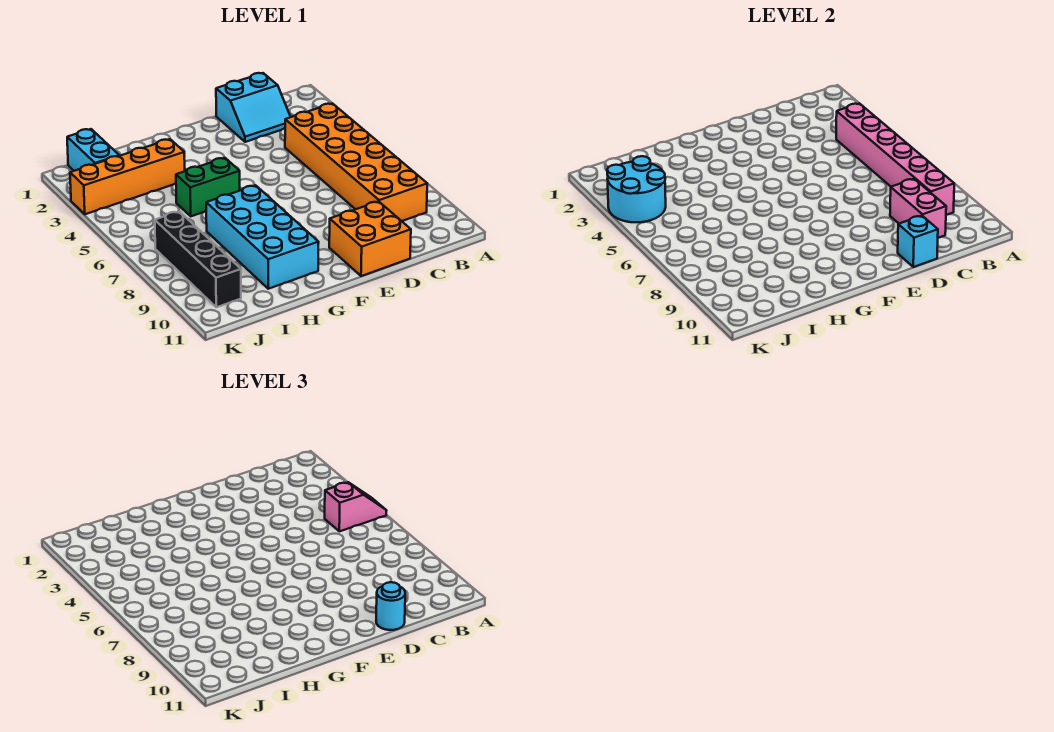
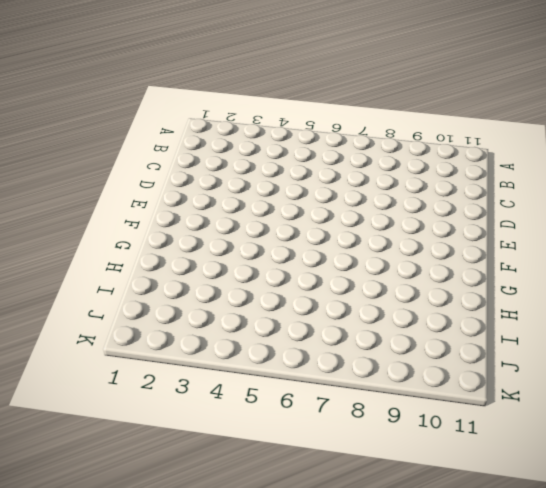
none -> orange brick B4:C9 level 1
none -> cyan slope C1:D2 level 1 top 1
none -> orange brick D10:E11 level 1

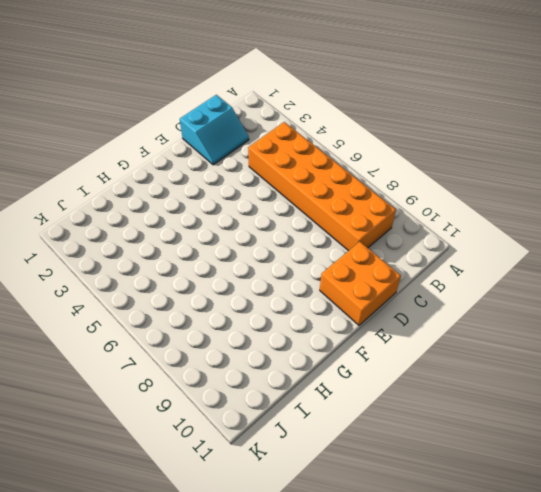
none -> green brick G5:H5 level 1
none -> cyan brick G7:H10 level 1
none -> orange brick H3:K3 level 1

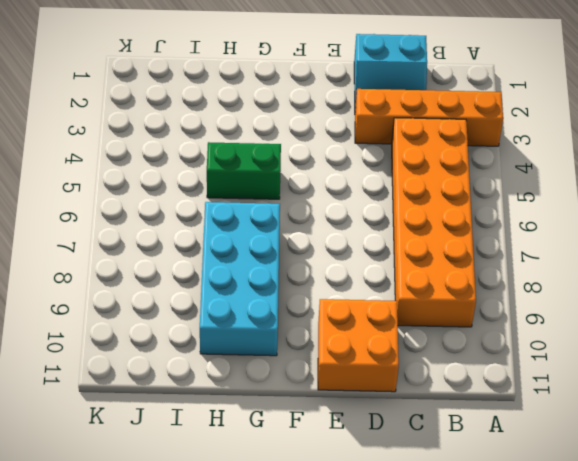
orange brick A3:D3 level 1 -> orange brick H3:K3 level 1
none -> cyan brick J1:J2 level 1
none -> black brick J7:J10 level 1
none -> pink brick B4:B9 level 2

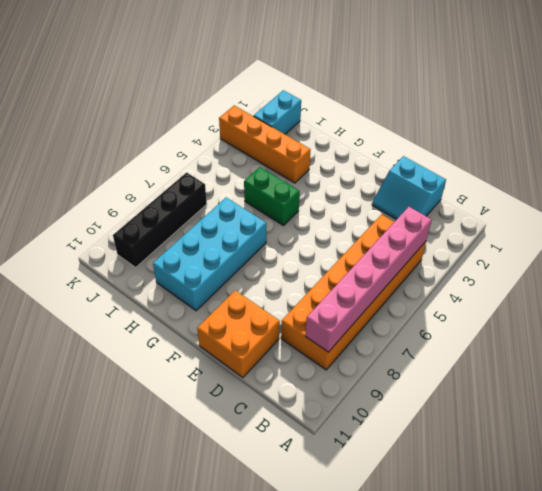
none -> pink brick C9:C10 level 2
none -> cyan brick D11 level 2
none -> cyan round brick J3:K4 level 2

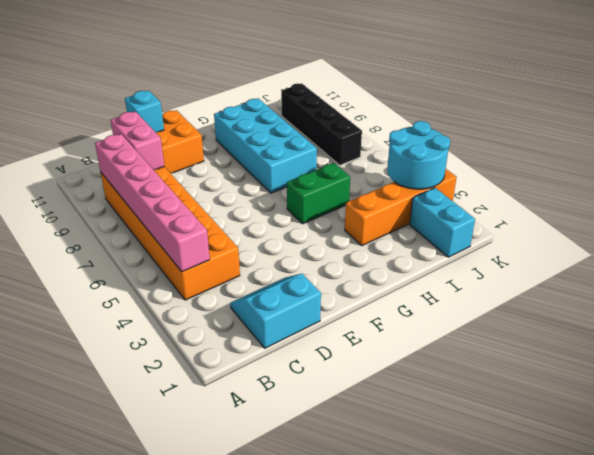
none -> pink slope A5:B5 level 3 top B
none -> cyan round brick D11 level 3

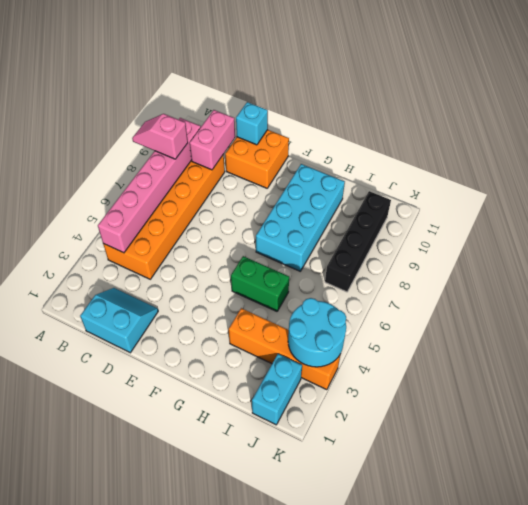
pink slope A8:B8 level 3 top B -> pink slope A5:B5 level 3 top B
none -> cyan round brick D11 level 3

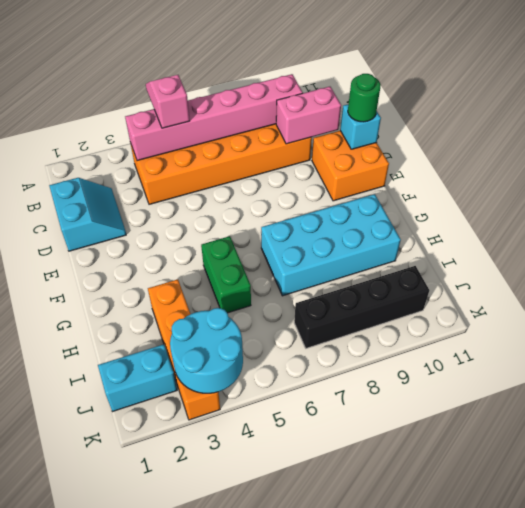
green round brick D11 level 3 -> cyan round brick D11 level 3

